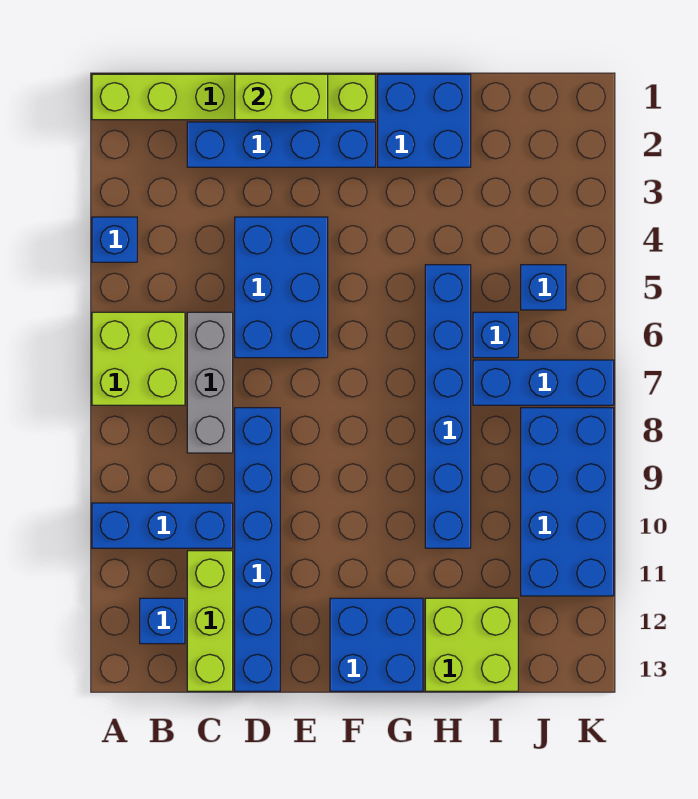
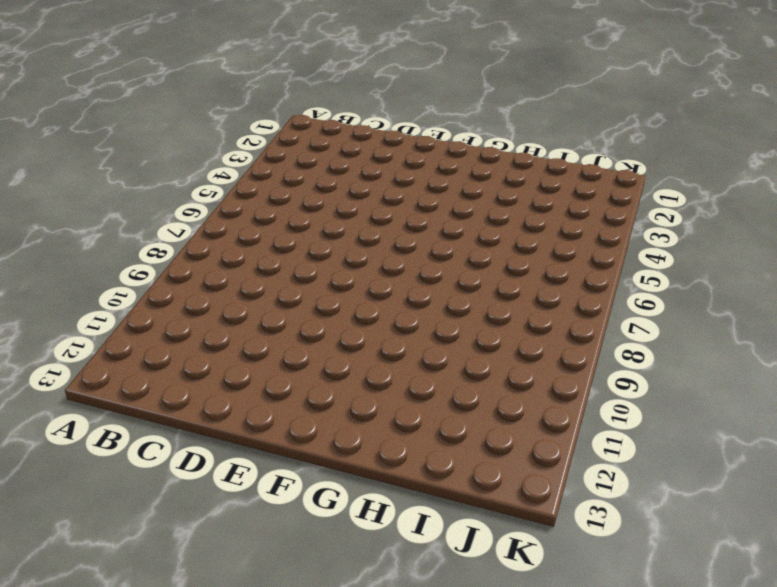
none -> lime brick A1:F1 level 1
none -> blue brick A4 level 1
none -> lime brick A6:B7 level 1

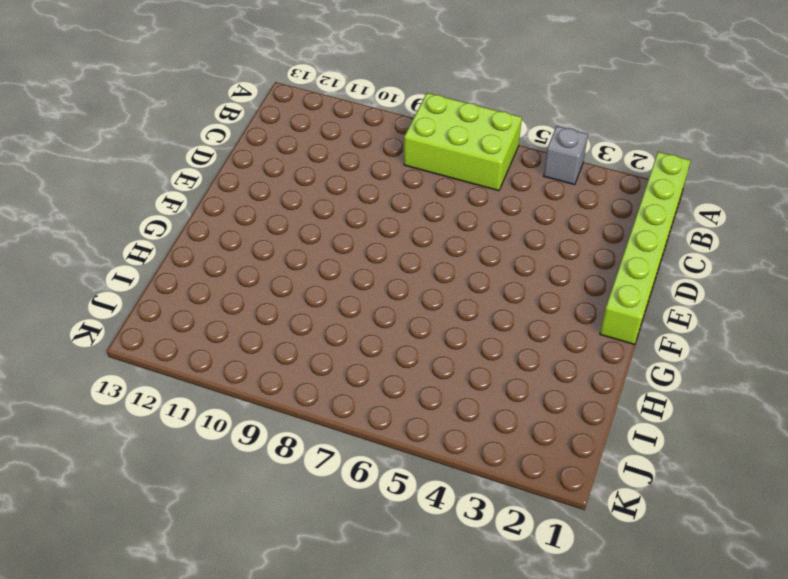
grey brick A4 level 1 -> blue brick A4 level 1
lime brick A6:B8 level 1 -> lime brick A6:B7 level 1
none -> blue brick A10:C10 level 1
none -> blue brick B12 level 1
none -> blue brick C2:F2 level 1

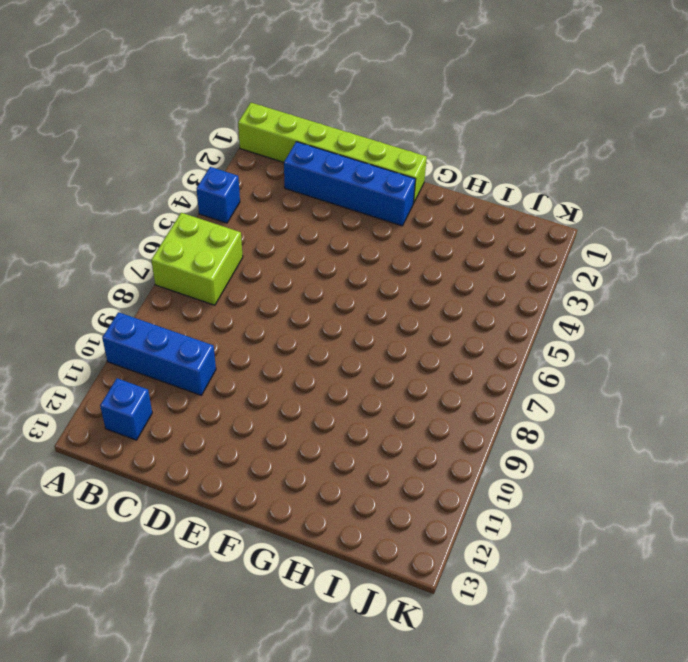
none -> grey brick C6:C8 level 1
none -> lime brick C11:C13 level 1
none -> blue brick D4:E6 level 1

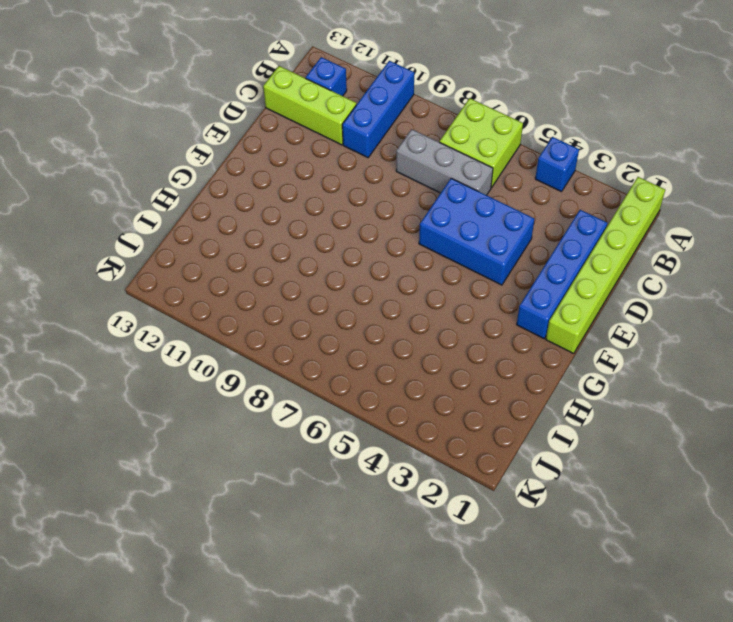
none -> blue brick D8:D13 level 1
none -> blue brick F12:G13 level 1
none -> blue brick G1:H2 level 1

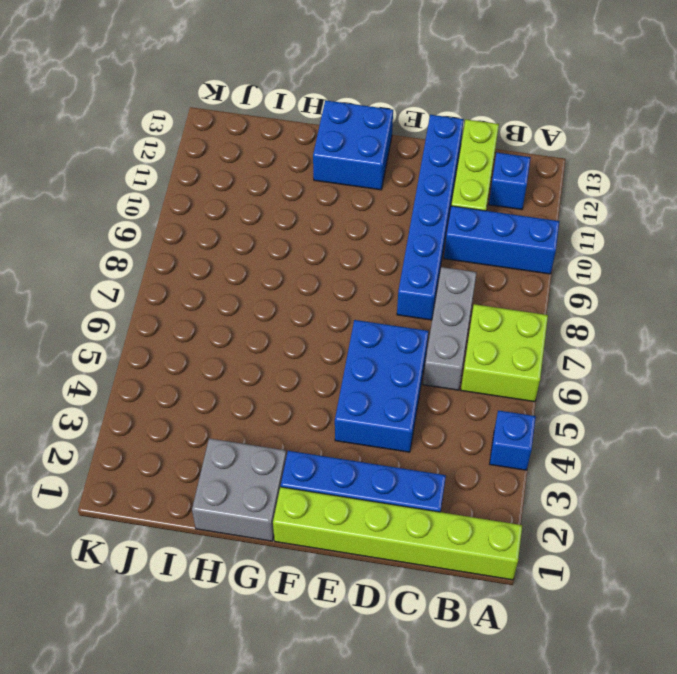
grey brick G1:H2 level 1 -> blue brick G1:H2 level 1
none -> blue brick H5:H10 level 1
none -> lime brick H12:I13 level 1
none -> blue brick I6 level 1

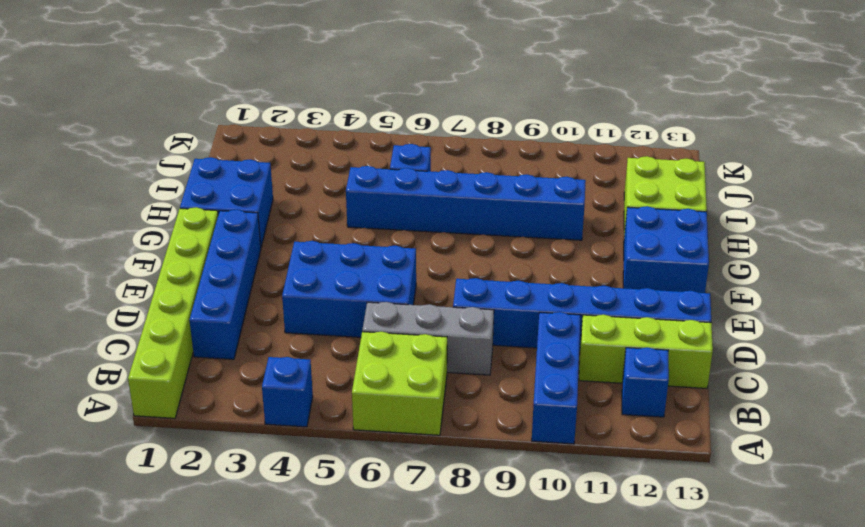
none -> blue brick I7:K7 level 1
none -> blue brick J5 level 1
none -> blue brick J8:K11 level 1

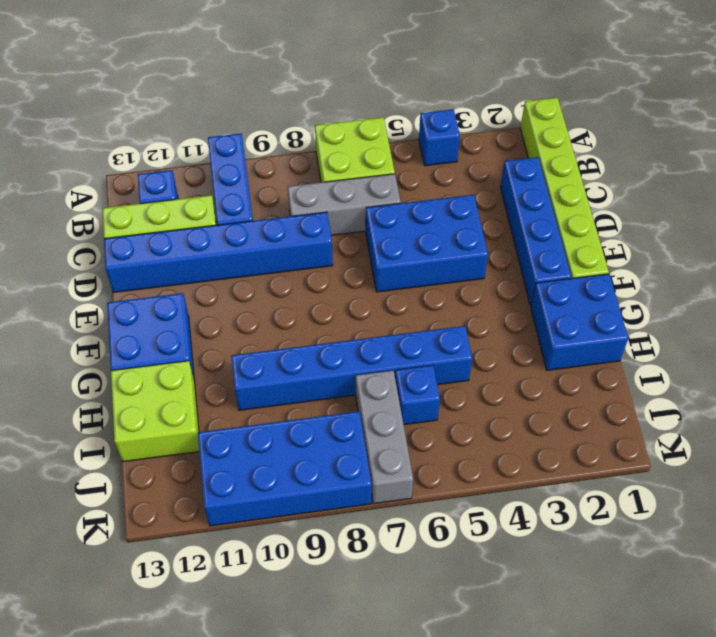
grey brick I7:K7 level 1 -> blue brick I7:K7 level 1
none -> blue brick J5 level 1
none -> lime brick D1:E1 level 2

